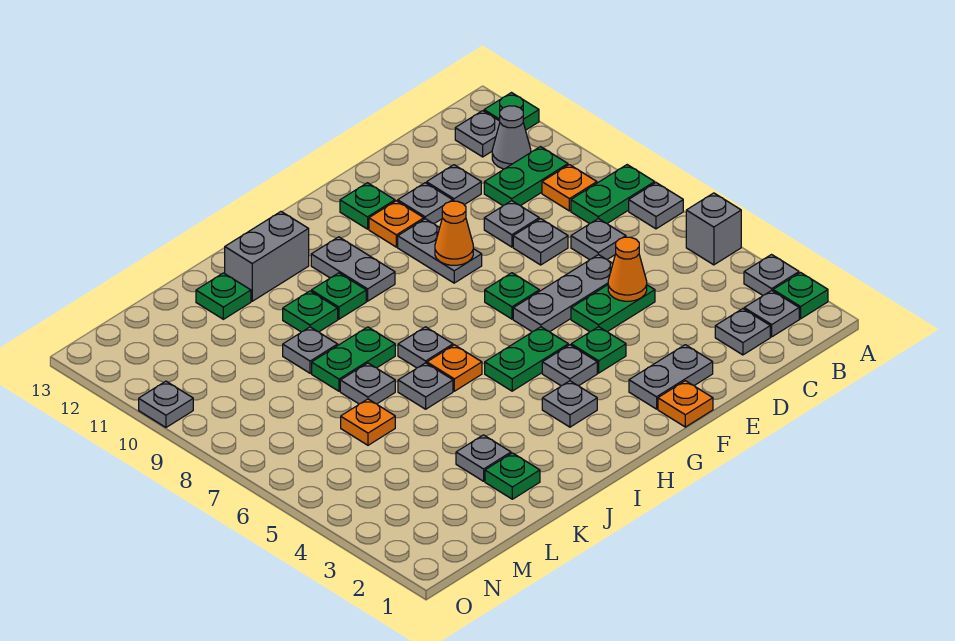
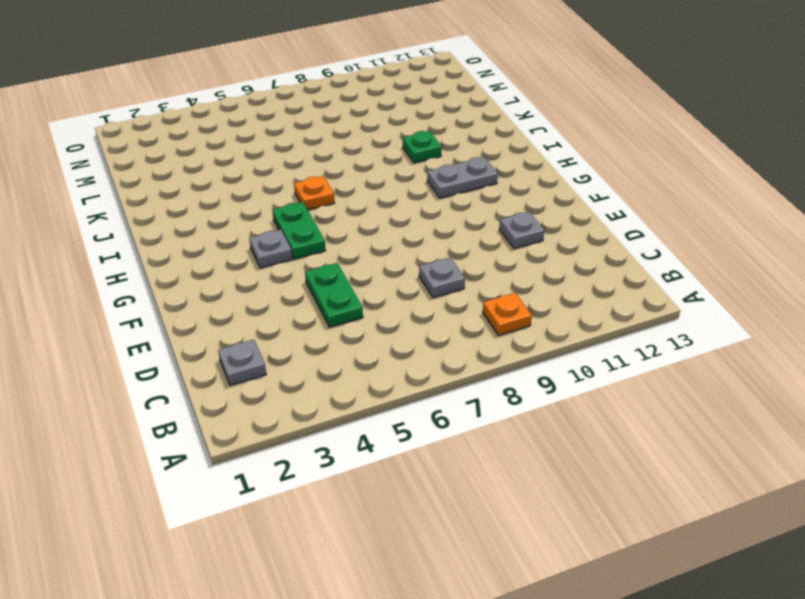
none -> green plate A2 level 1
none -> grey plate A3 level 1
none -> grey brick A5 level 1
none -> grey plate A7 level 1

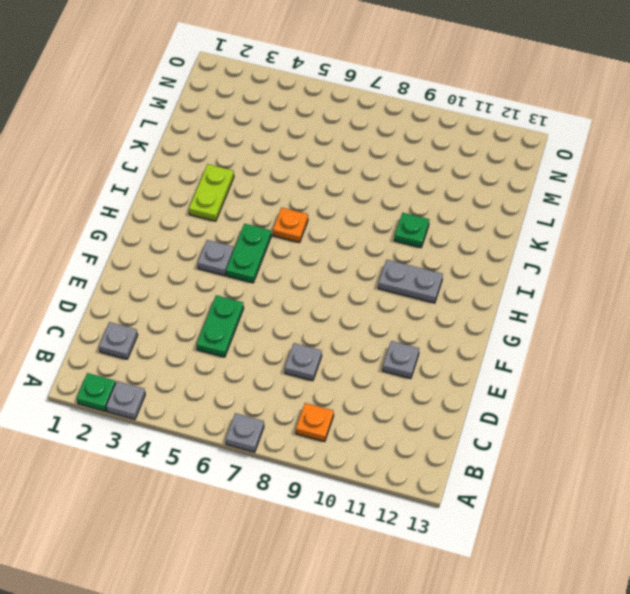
lime plate I3:J3 level 1 -> none
none -> grey brick A5 level 1
none -> green plate A8:B8 level 1
none -> green plate A12 level 1
none -> grey plate B2 level 1

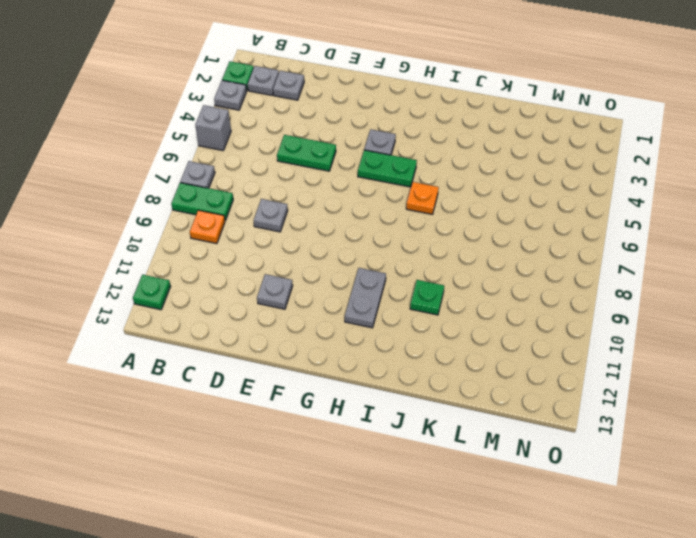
none -> green plate B10:C10 level 1
none -> grey cone B11 level 1
none -> grey plate B12 level 1
none -> grey plate C7 level 1

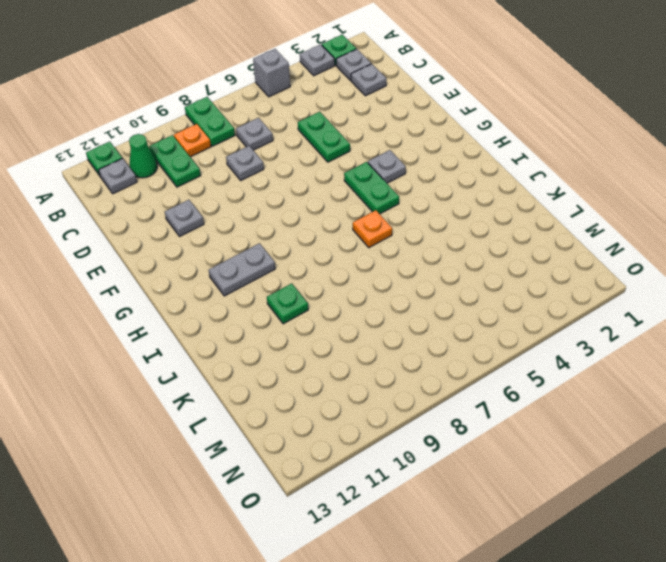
green cone B11 level 1 -> grey cone B11 level 1
none -> grey plate A7 level 1
none -> grey plate D6:F6 level 1
none -> grey plate D9 level 1
none -> grey plate D11 level 1

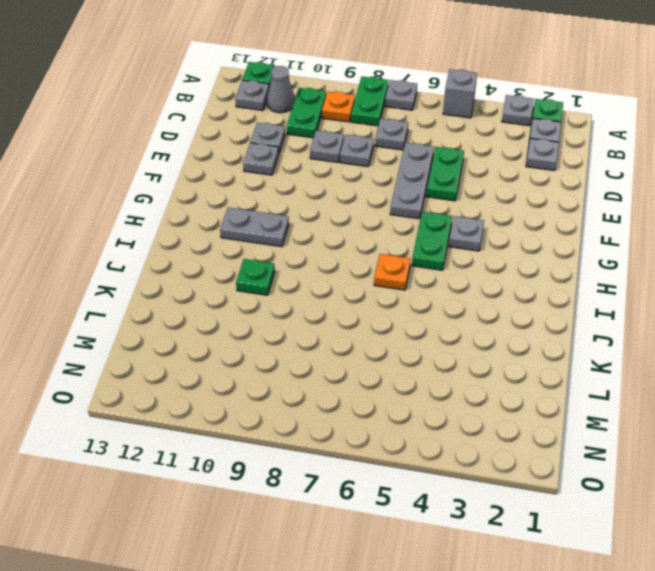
none -> grey plate E2:F2 level 1
none -> orange plate F1 level 1
none -> green plate F4 level 1
none -> green plate F7 level 1

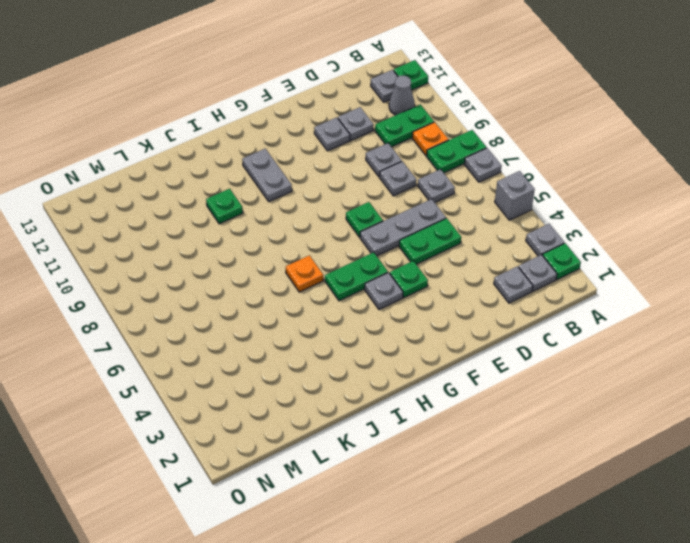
none -> grey plate E2:F2 level 1
none -> orange plate F1 level 1
none -> grey plate F9:F10 level 1
none -> orange plate F11 level 1

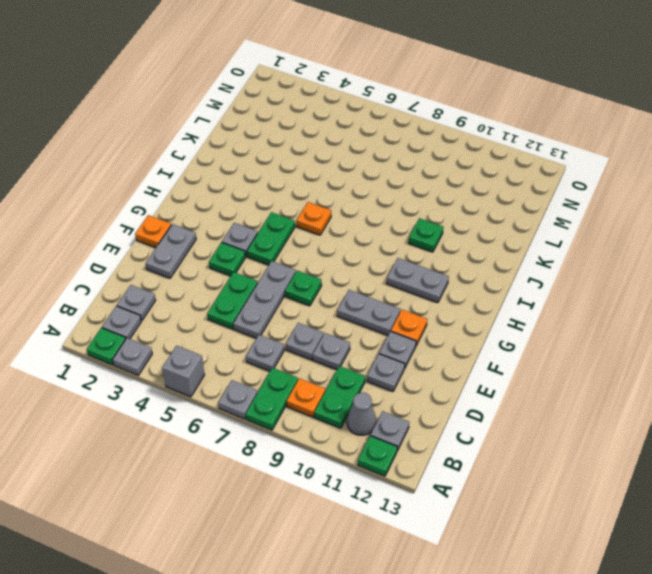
none -> green plate F12 level 1
none -> grey plate H3 level 1
none -> grey plate I7 level 1
none -> green plate I10 level 1

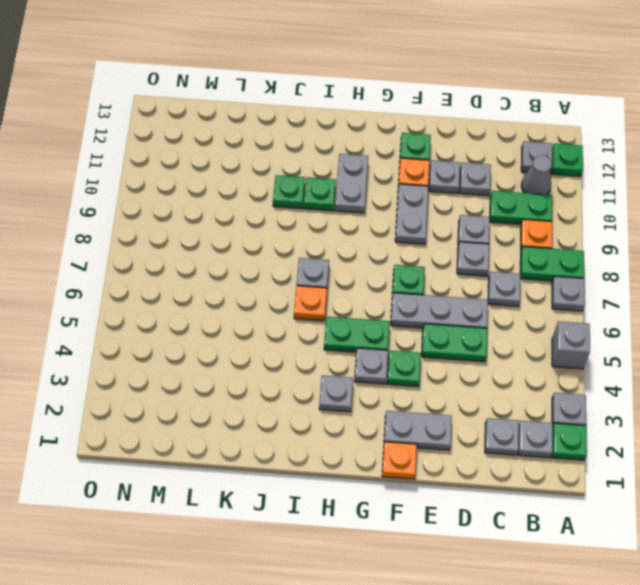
none -> grey brick I12:J12 level 1
none -> grey plate J6 level 1
none -> green plate J8:K8 level 1
none -> green plate K2 level 1

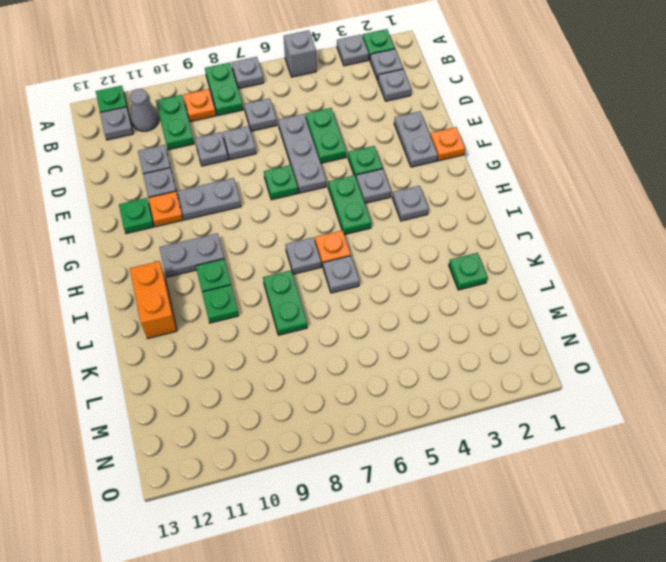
orange brick I12:J12 level 1 -> grey brick I12:J12 level 1
none -> grey plate K3 level 1
none -> grey plate K7 level 1
none -> grey plate K9 level 1
none -> green plate K12 level 1

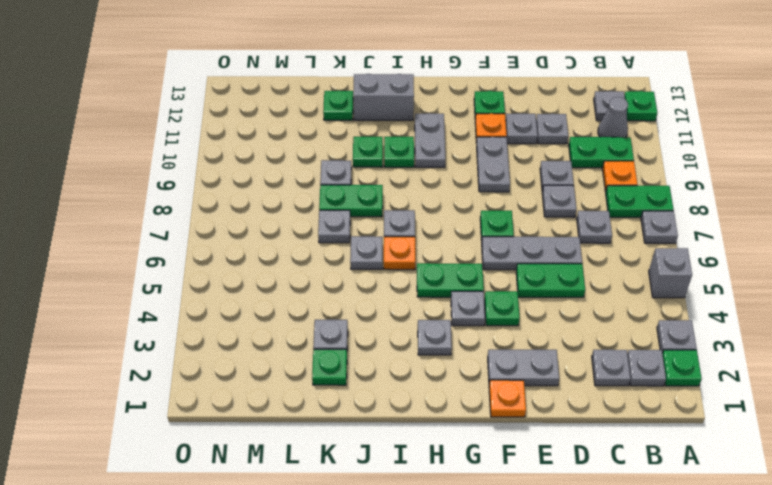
none -> orange plate L6 level 1
none -> grey plate O10 level 1
none -> orange cone D5 level 2
none -> orange cone F9 level 2

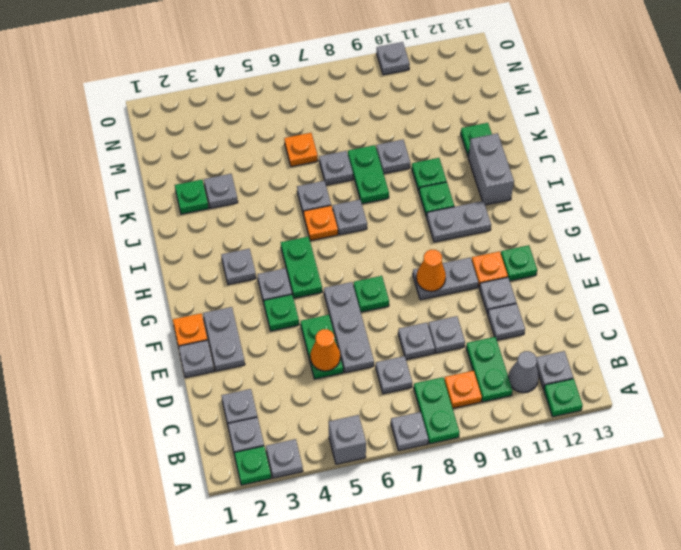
grey plate E1 level 1 -> none

